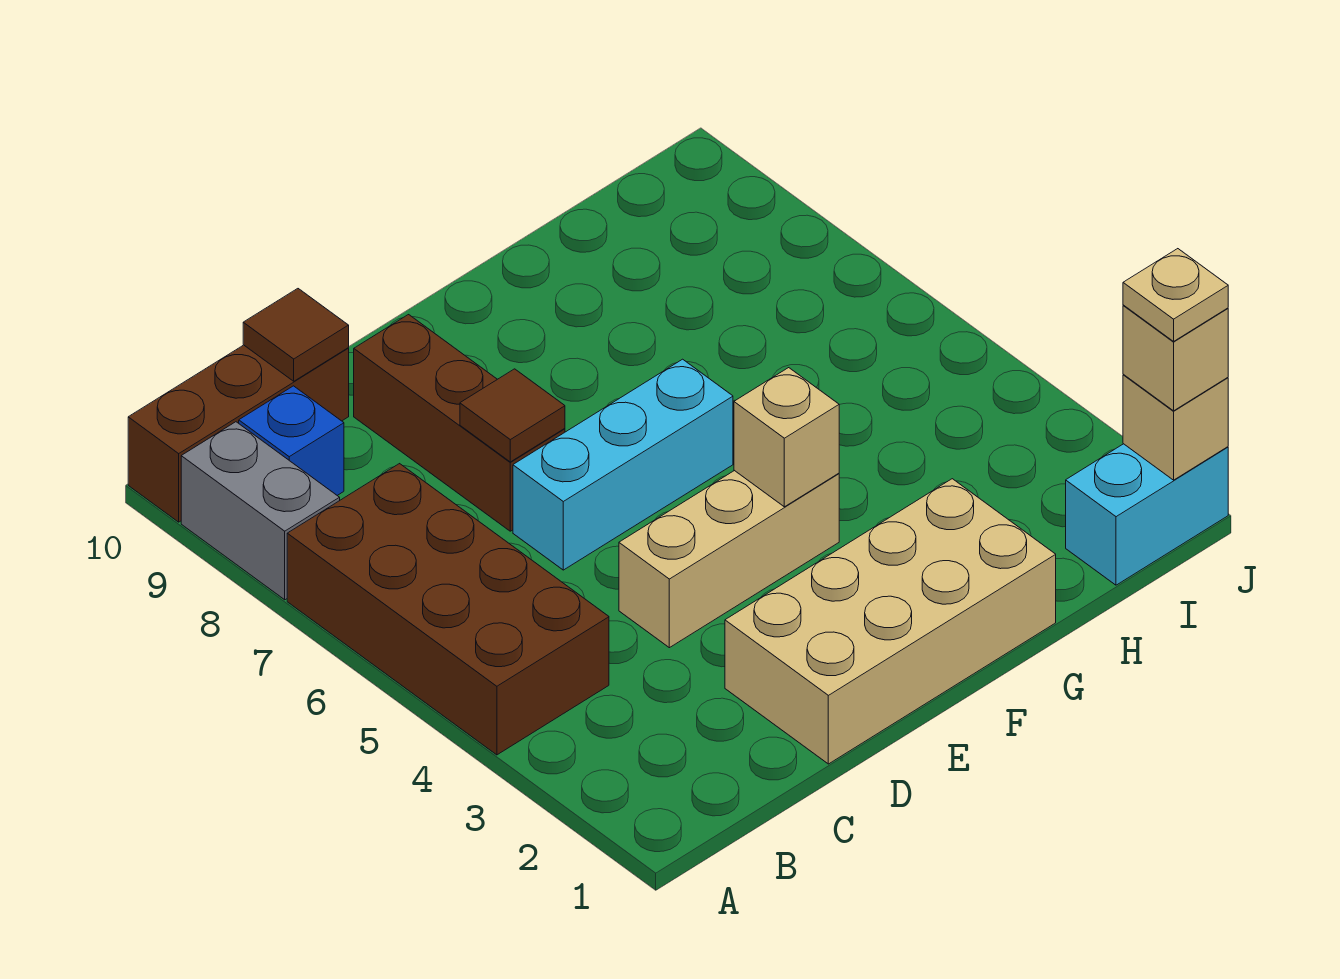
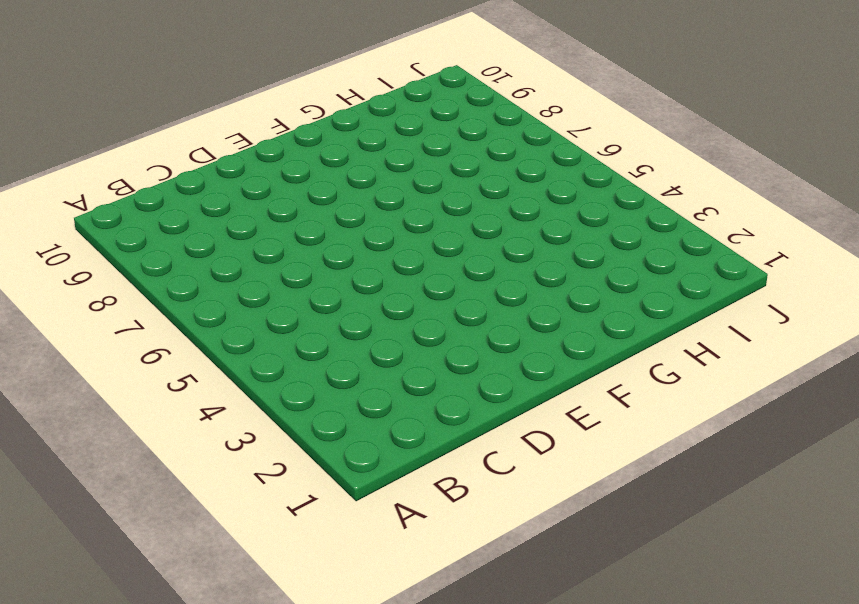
none -> brown brick A4:B7 level 1
none -> grey brick A8:A9 level 1
none -> brown brick A10:C10 level 1

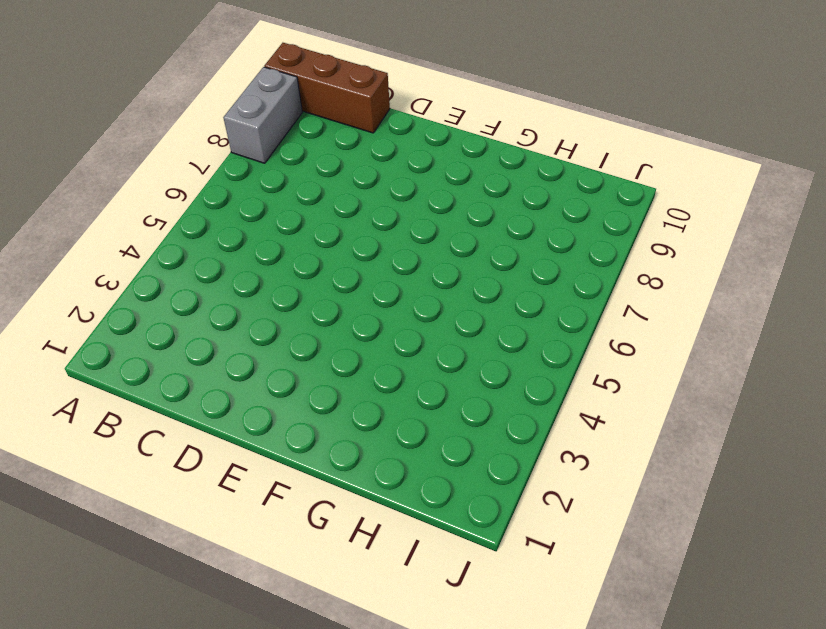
none -> brown brick A4:B7 level 1
none -> blue brick B9 level 1
none -> tan brick D1:G2 level 1

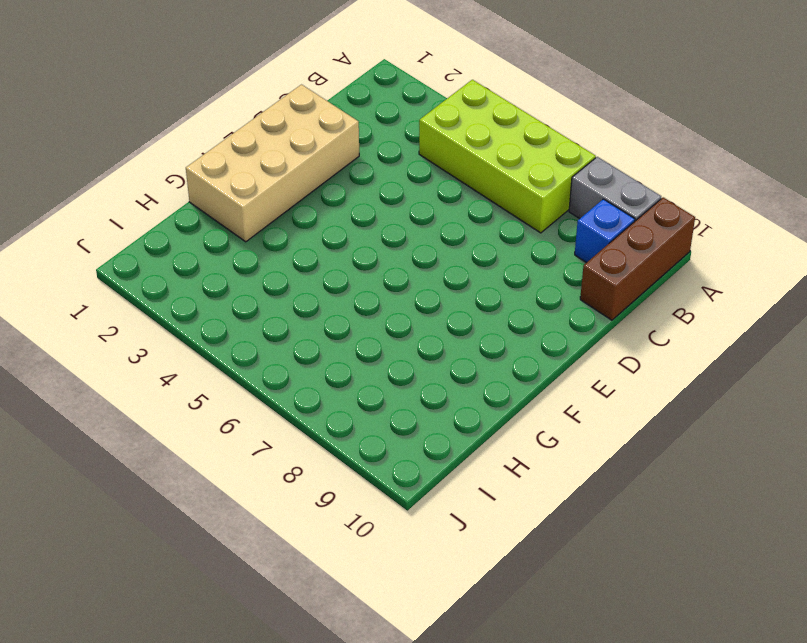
lime brick A4:B7 level 1 -> brown brick A4:B7 level 1
none -> tan brick D4:F4 level 1
none -> cyan brick D6:F6 level 1
none -> brown brick D7:D9 level 1

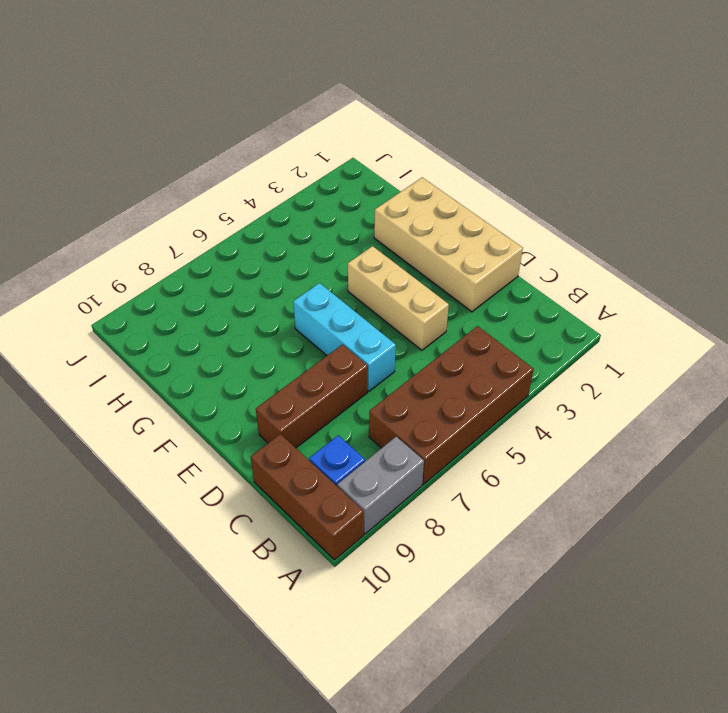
none -> cyan brick I1:J1 level 1
none -> brown tile C10 level 2
none -> brown tile D7 level 2

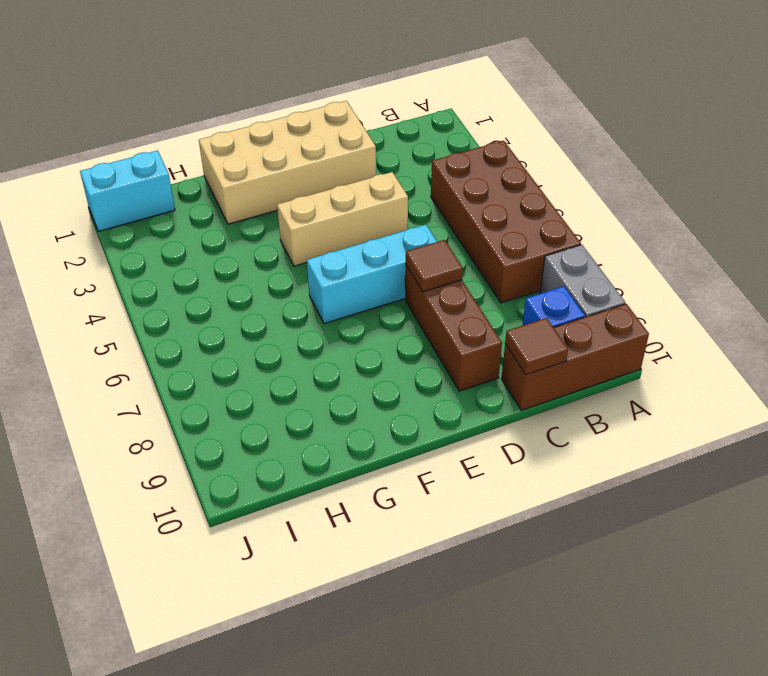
none -> tan brick F4 level 2
none -> tan brick J1 level 2
none -> tan brick J1 level 3

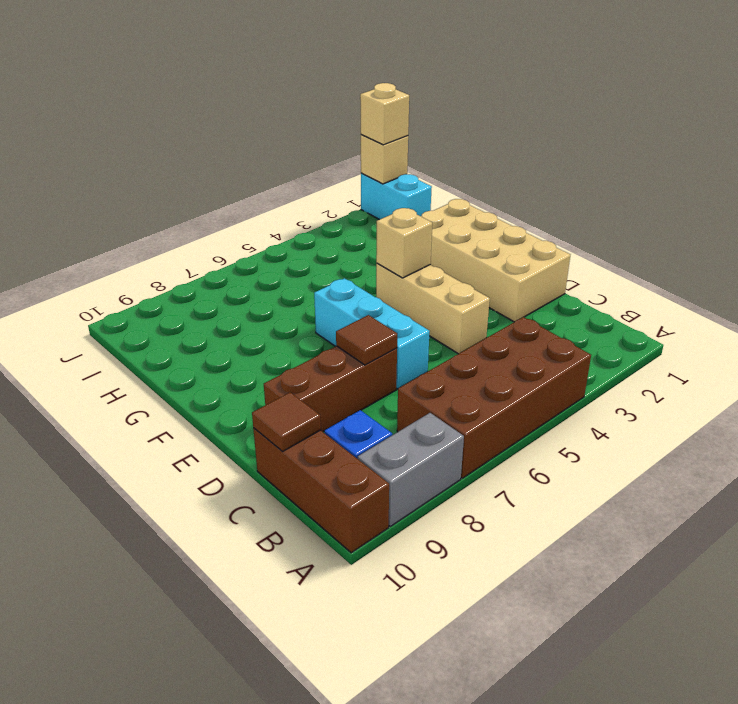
none -> tan plate J1 level 4

